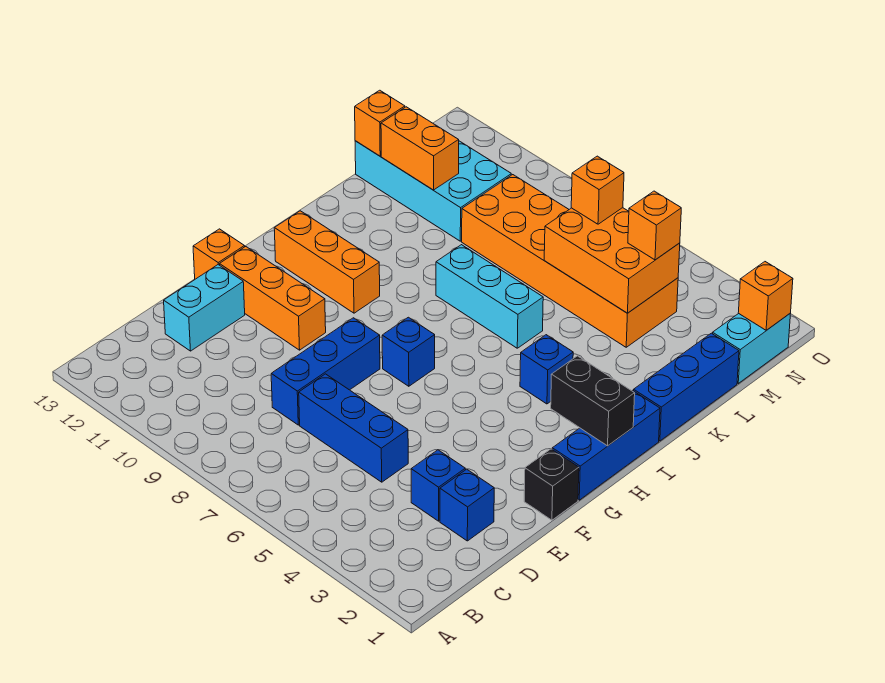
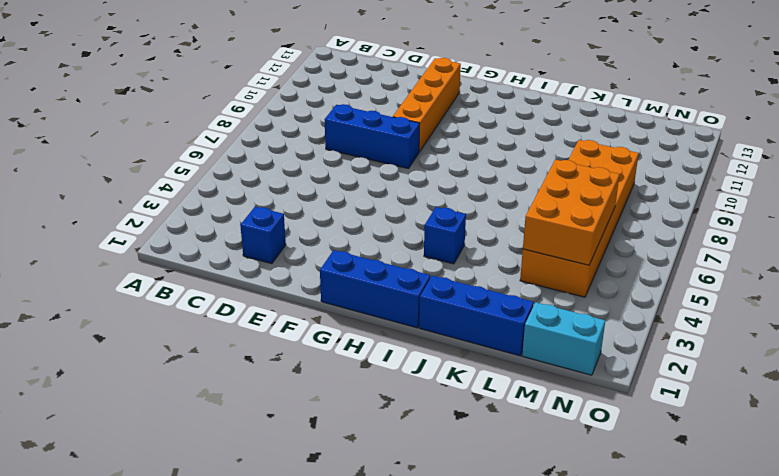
orange brick F9:F12 level 1 -> orange brick F10:F12 level 1
none -> blue brick D3 level 1
none -> blue brick D5:D7 level 1
none -> cyan brick D12:E12 level 1

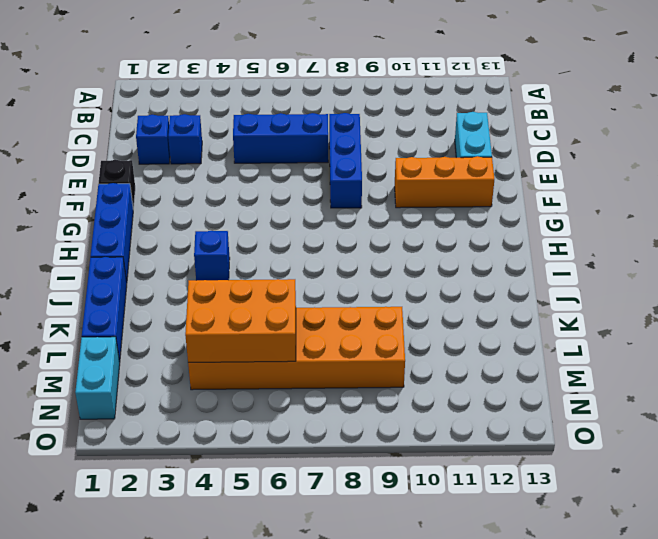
none -> orange brick F13 level 1
none -> blue brick G7 level 1
none -> orange brick H10:H12 level 1

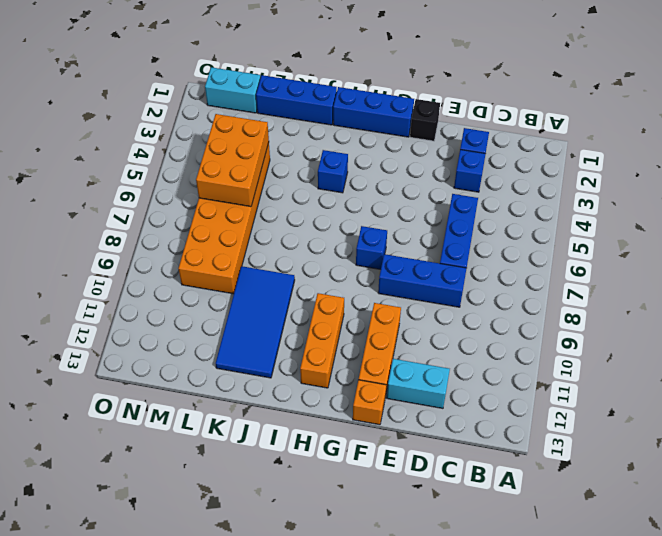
blue tile J9:K12 level 1 -> none
none -> cyan brick J6:J8 level 1
none -> cyan brick L10:M13 level 1
none -> black brick H1:H2 level 2

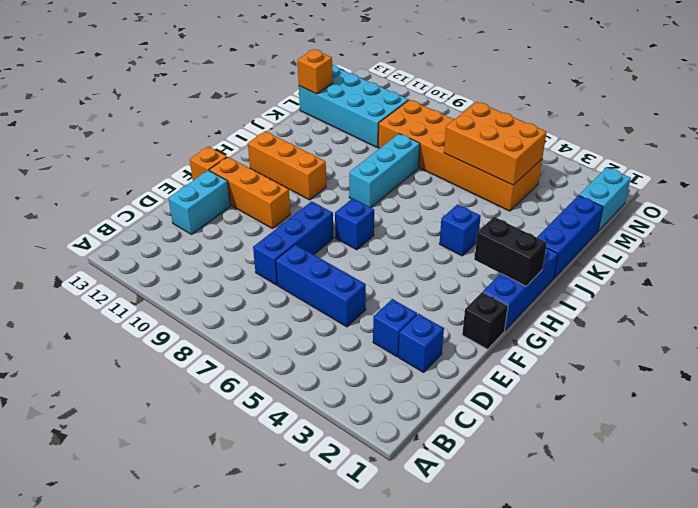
cyan brick I8:K8 level 1 -> cyan brick J6:J8 level 1
none -> orange brick L11:L12 level 2
none -> orange brick N1 level 2
none -> orange brick M4 level 3

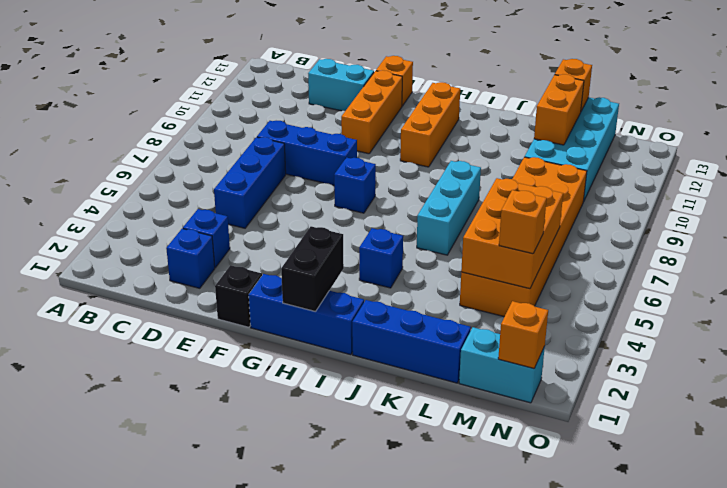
none -> orange brick M6 level 3

